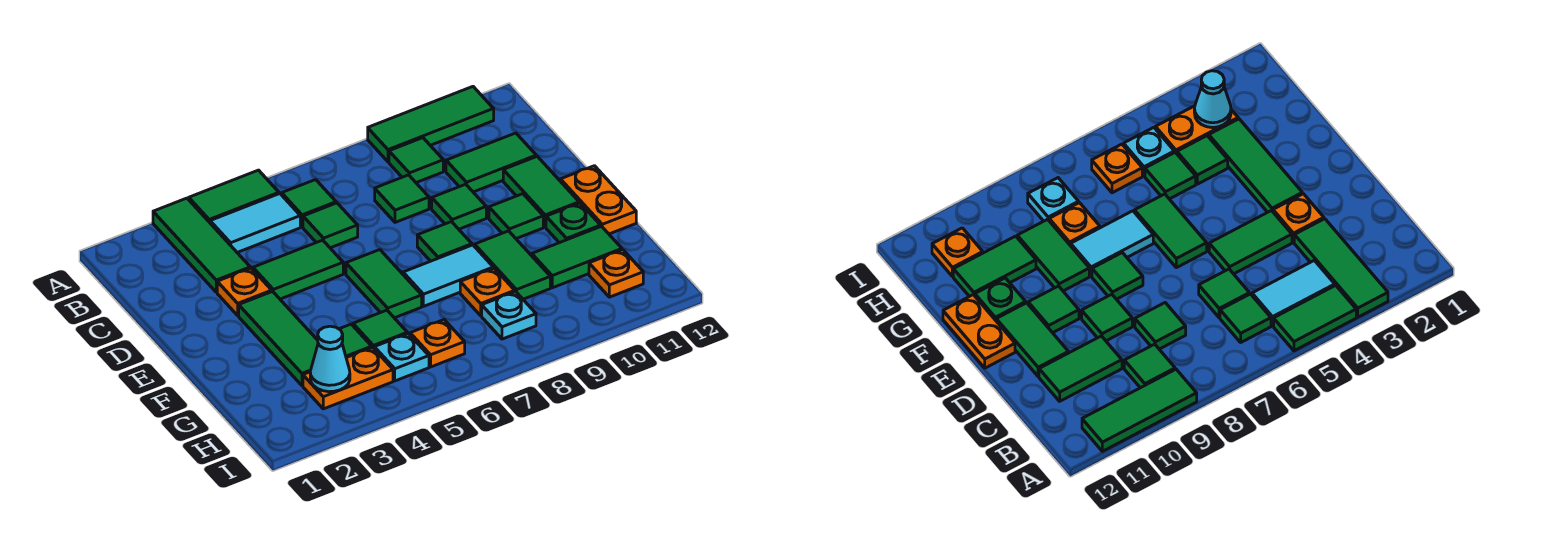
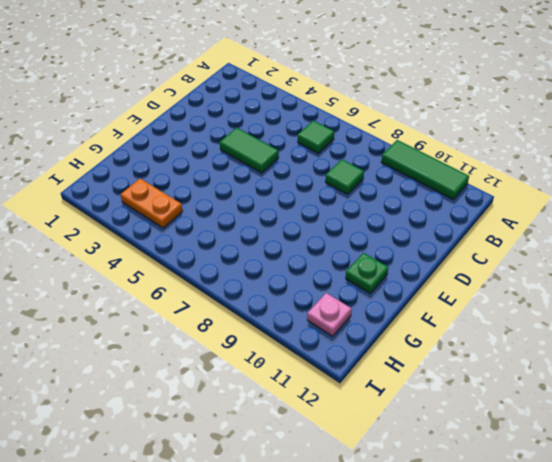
pink plate H11 level 1 -> orange plate H11 level 1
none -> green tile A3:C3 level 1
none -> green tile A4:A5 level 1
none -> cyan tile B4:B5 level 1
none -> green tile B9 level 1

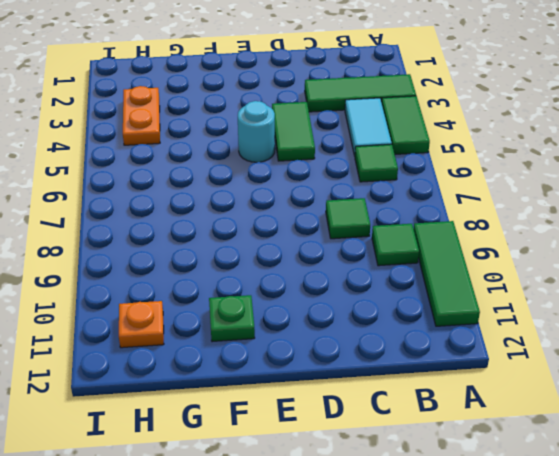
cyan round brick E5 level 1 -> none
none -> green tile C6 level 1
none -> green tile C10:C11 level 1
none -> orange plate D3 level 1
none -> green tile D9 level 1

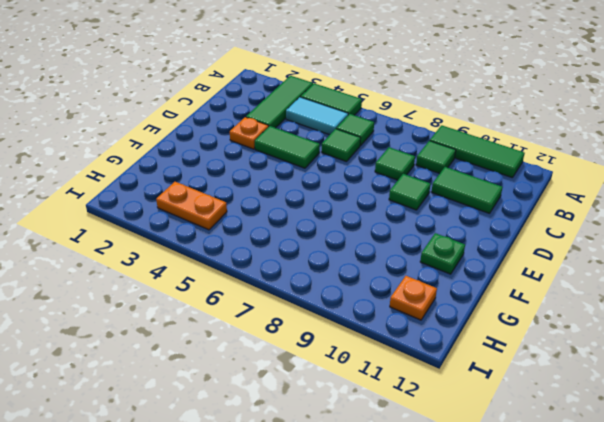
none -> green tile D11:E11 level 1
none -> green tile E3:G3 level 1
none -> green tile E6:F6 level 1
none -> green tile E8 level 1

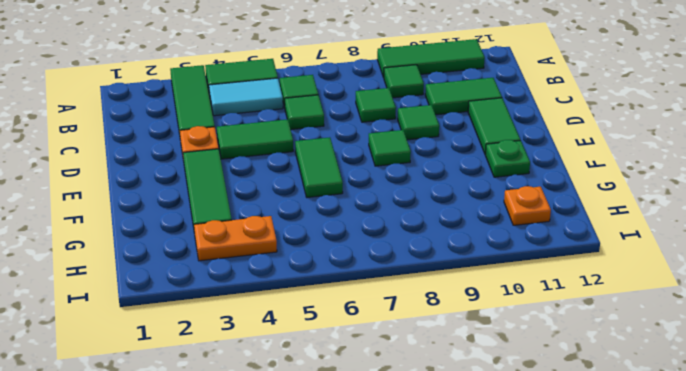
none -> green tile E10 level 1
none -> orange plate E12:F12 level 1
none -> cyan tile F7:F8 level 1
none -> green tile F9:G9 level 1

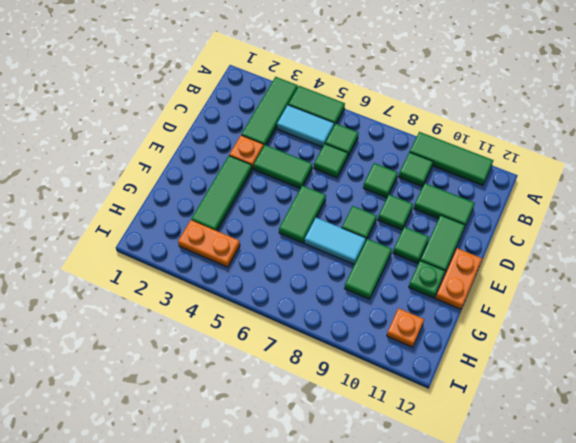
none -> green tile G4 level 1
none -> green tile G5 level 1
none -> orange plate G8 level 1
none -> green tile G10:G11 level 1

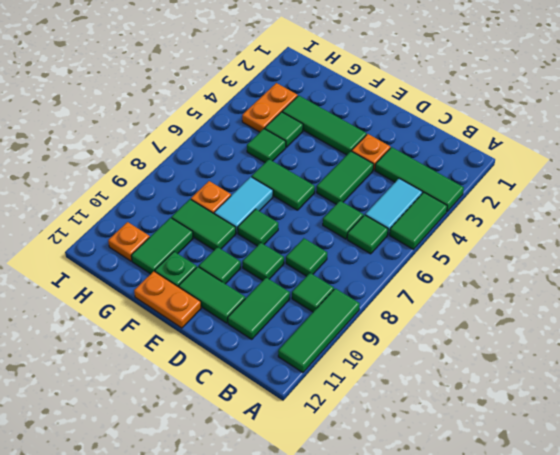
none -> cyan plate H5 level 1
none -> orange plate H6 level 1
none -> cyan plate H8 level 1
none -> cyan cone H3 level 2

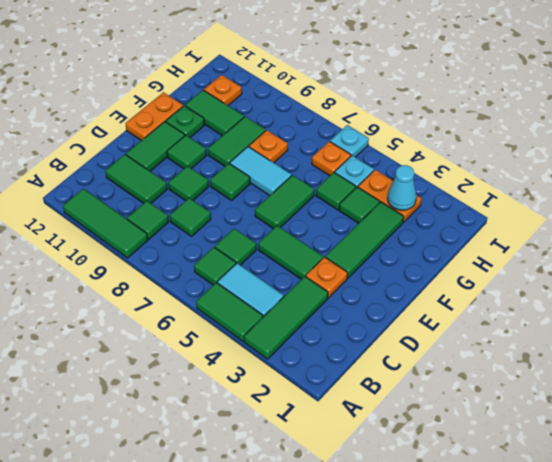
cyan plate I6 level 1 -> cyan plate H8 level 1

